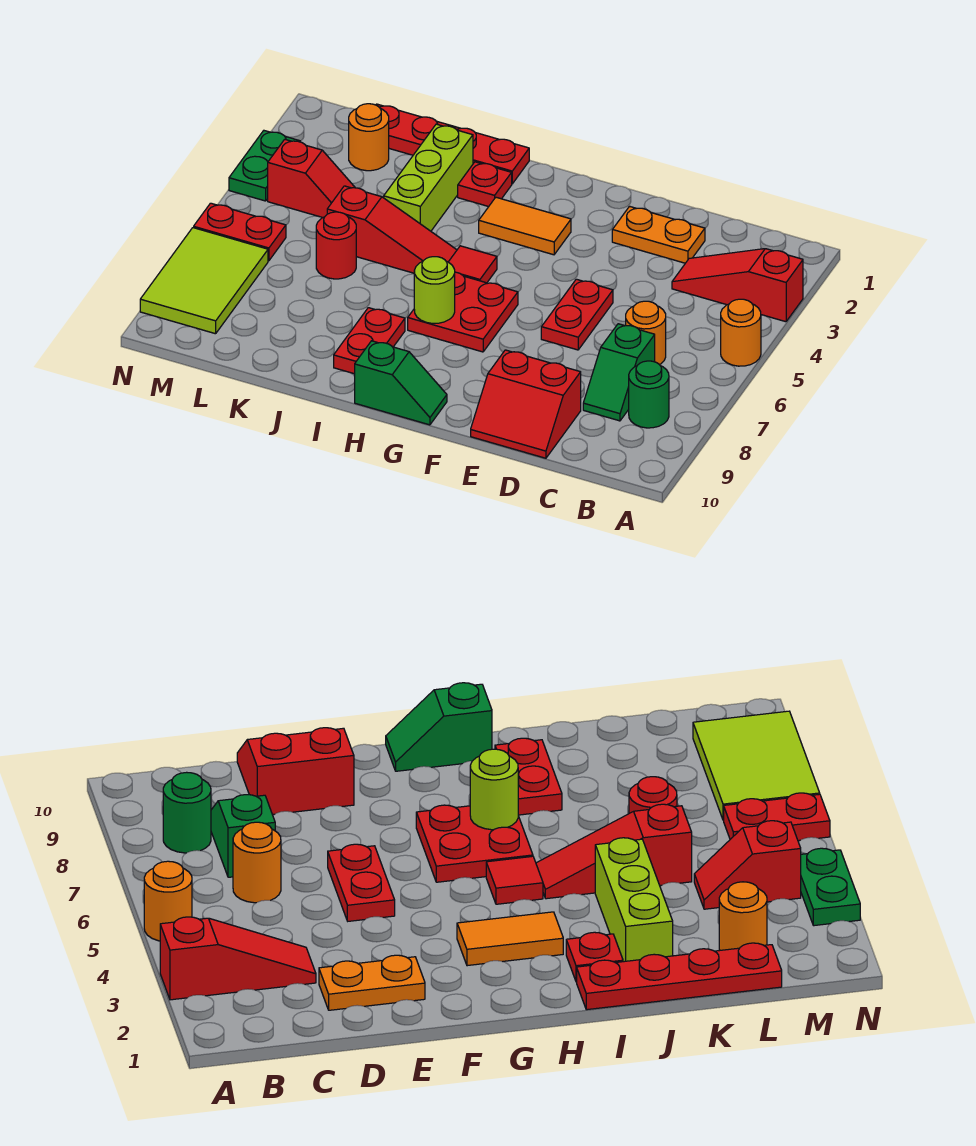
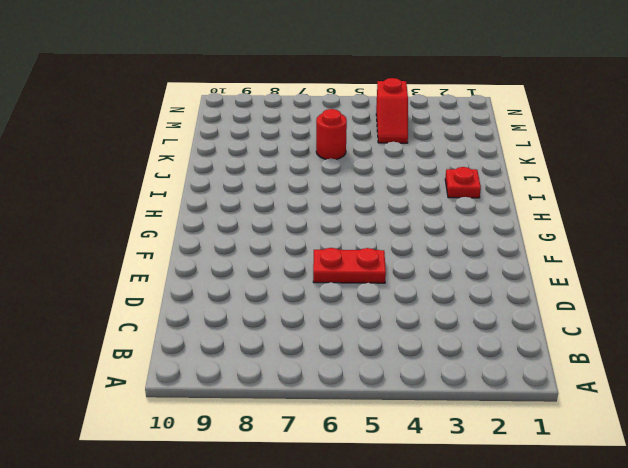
none -> red slope A3:C3 level 1 top A
none -> orange round brick A5 level 1
none -> green round brick B8 level 1

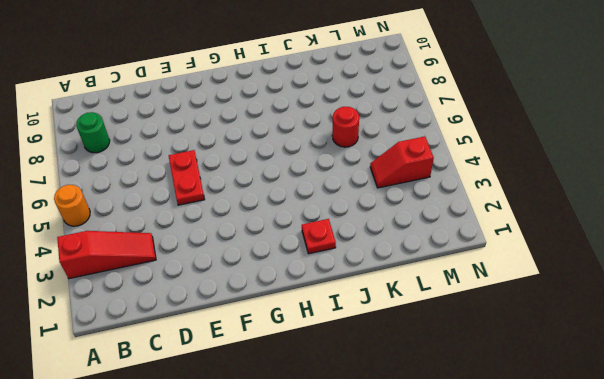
none -> orange round brick C6 level 1
none -> green slope C7:C8 level 1 top 7
none -> orange plate D2:E2 level 1

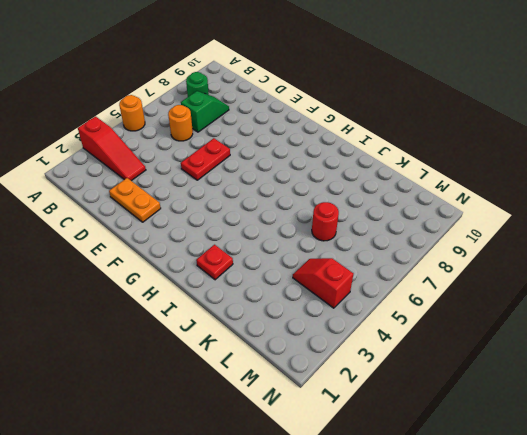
none -> red slope D9:E10 level 1 top 9
none -> orange tile G3:H3 level 1
none -> red plate G6:H7 level 1

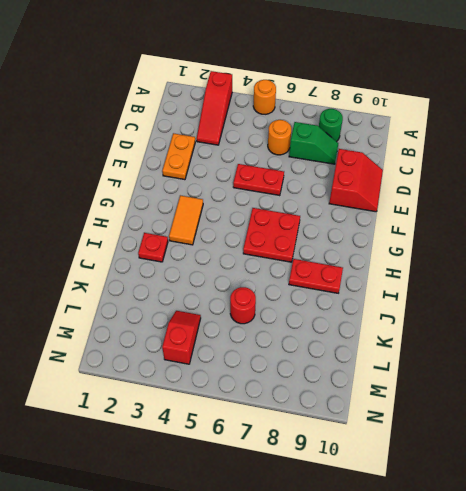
none -> green slope G10:H10 level 1 top H
none -> red tile H5 level 1
none -> red plate I1:L1 level 1

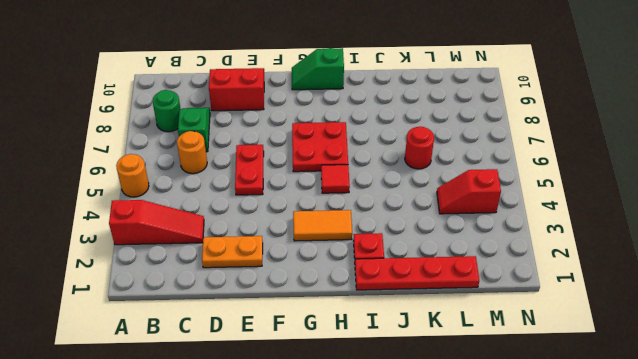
none -> red slope I5:K5 level 1 top K
none -> red plate I8:I9 level 1
none -> lime brick J2:J4 level 1

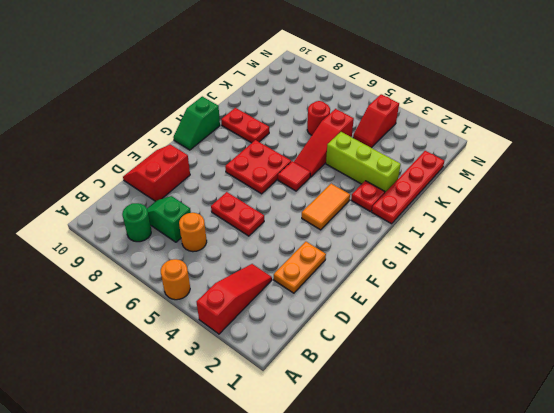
none -> orange round brick L2 level 1
none -> red plate M6:N6 level 1
none -> lime tile M7:N9 level 1

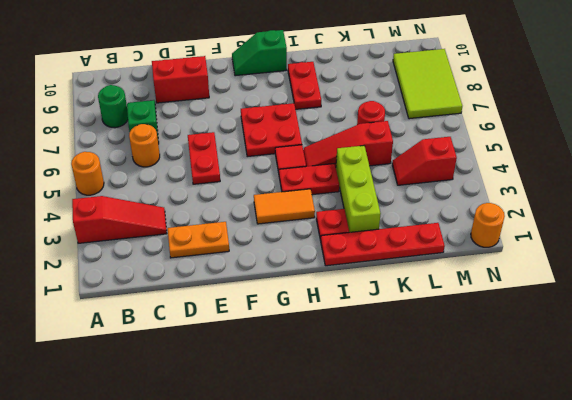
red plate H4:I4 level 1 -> red plate M6:N6 level 1
orange round brick N1 level 1 -> orange round brick L2 level 1
none -> green plate N3:N4 level 1
none -> lime round brick H7 level 2

